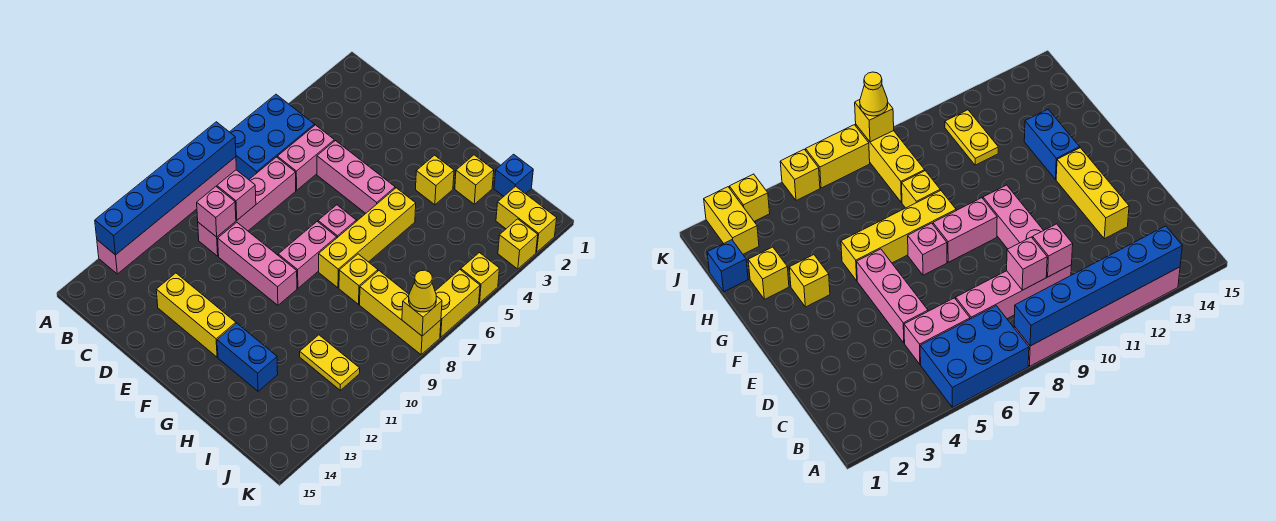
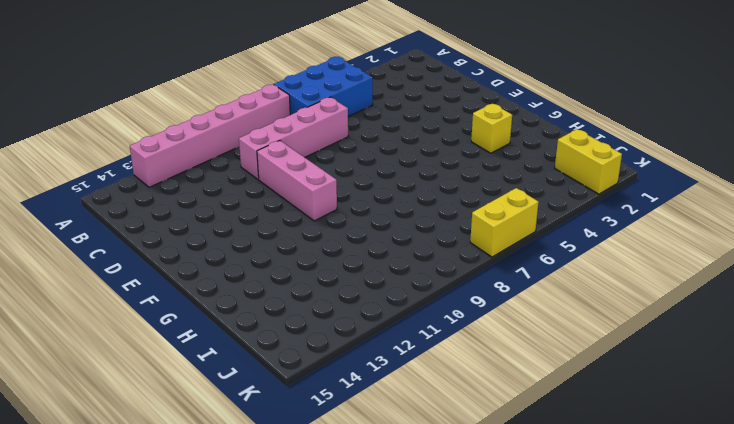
none -> pink brick C5:C6 level 1
none -> pink brick D5:F5 level 1
none -> yellow brick D13:F13 level 1

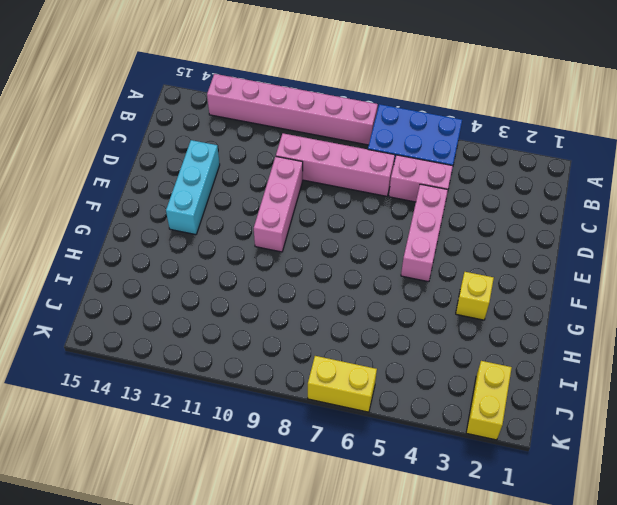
cyan brick D13:F13 level 1 -> yellow brick D13:F13 level 1
none -> pink brick F7 level 1
none -> pink brick F8:F9 level 1
none -> yellow brick G5:G8 level 1

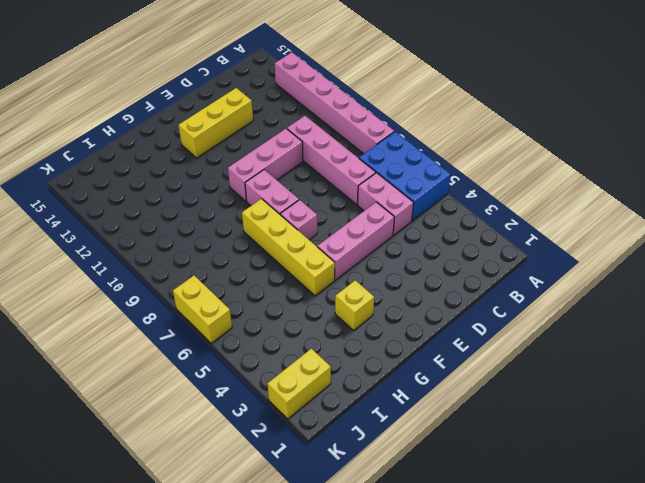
none -> blue brick G13:H13 level 1
none -> yellow brick H2 level 1
none -> yellow brick H8 level 1

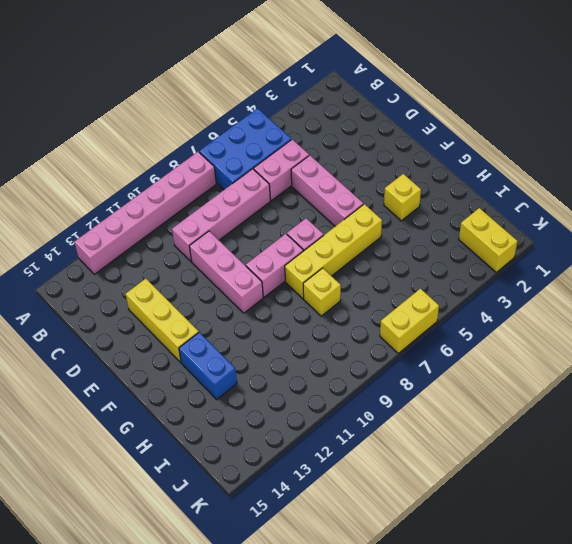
none -> yellow brick H2 level 1
none -> blue brick I1 level 1
none -> yellow brick I8:K8 level 1

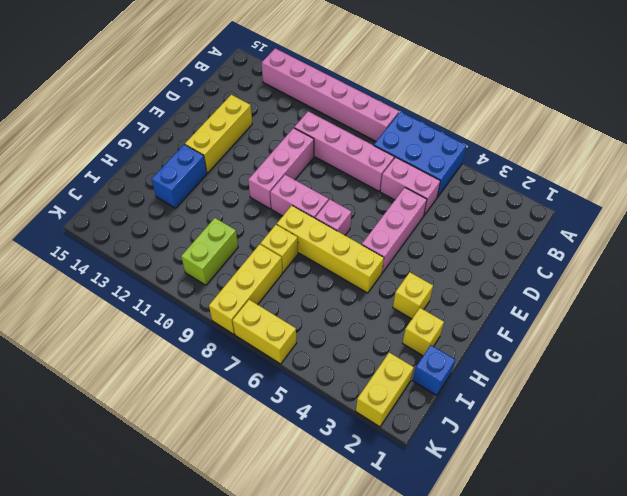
lime brick I10:J10 level 1 -> none
none -> yellow plate I11:J11 level 1
none -> yellow brick K3 level 1
none -> yellow brick K5 level 1

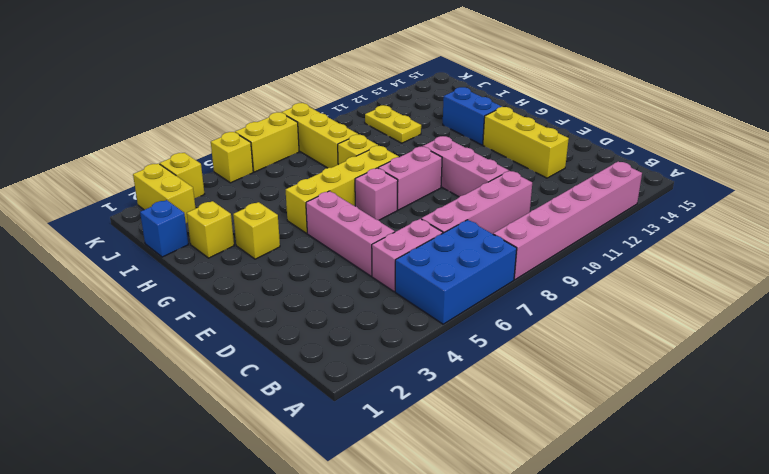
none -> blue brick A8:A13 level 2
none -> pink brick C9 level 2
none -> pink brick C10 level 2

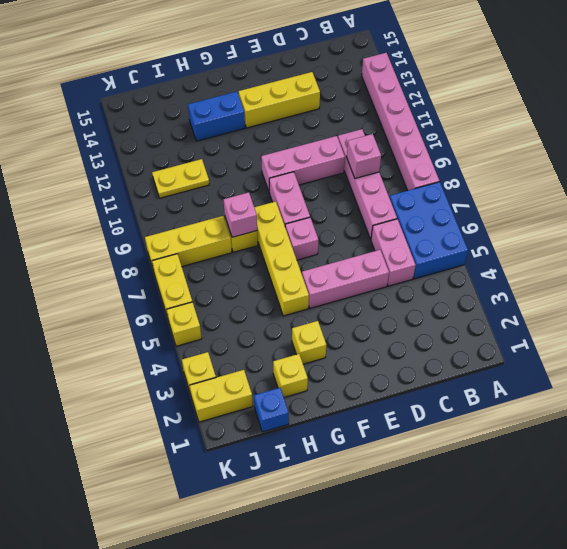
pink brick H8 level 2 -> pink brick C10 level 2
none -> blue brick A8:A13 level 2
none -> yellow brick K8 level 2
none -> yellow cone K8 level 3

